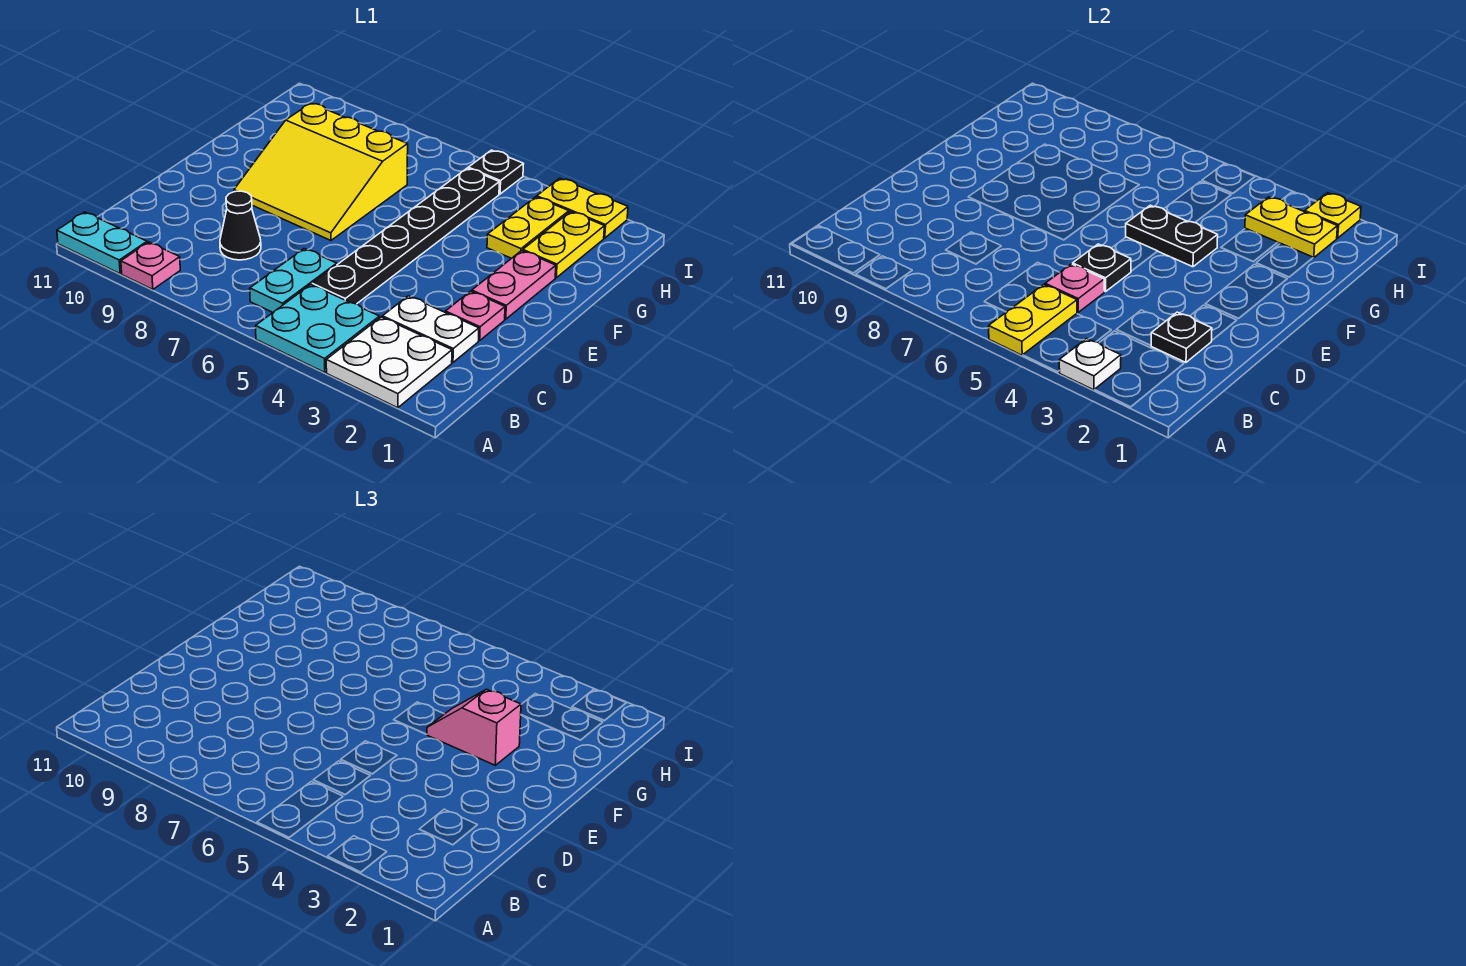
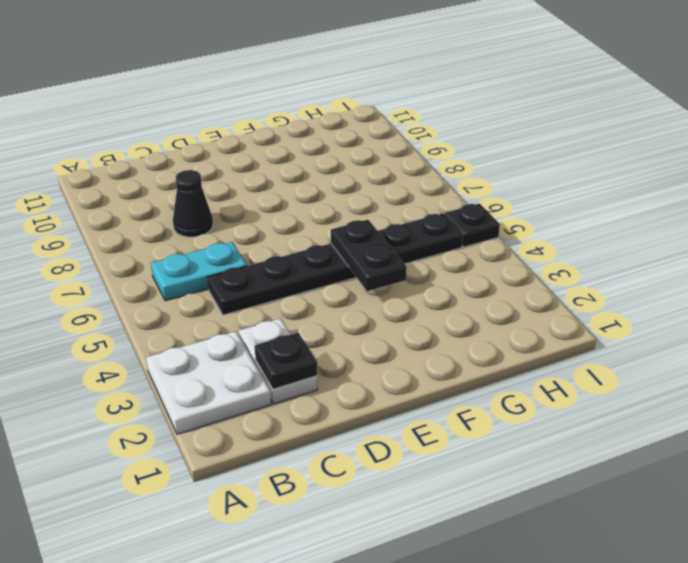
none -> cyan plate A4:B5 level 1
none -> pink plate A9 level 1
none -> cyan plate A10:A11 level 1

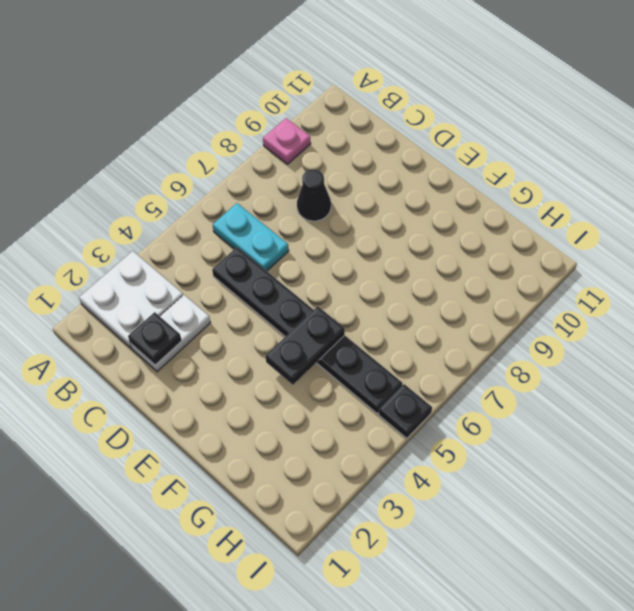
none -> cyan plate A4:B5 level 1
none -> cyan plate A10:A11 level 1
none -> pink plate D2 level 1

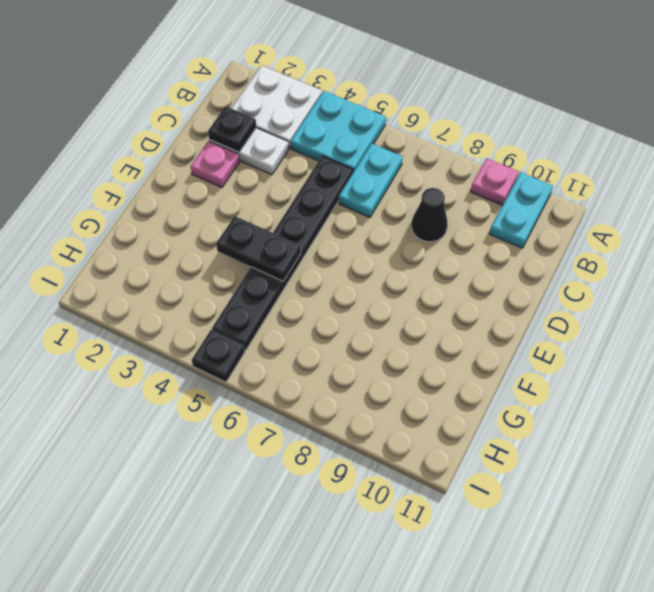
cyan plate A10:B10 level 1 -> cyan plate A10:A11 level 1
none -> pink plate E2:F2 level 1
none -> yellow slope E7:G9 level 1 top G
none -> yellow plate G2:H2 level 1

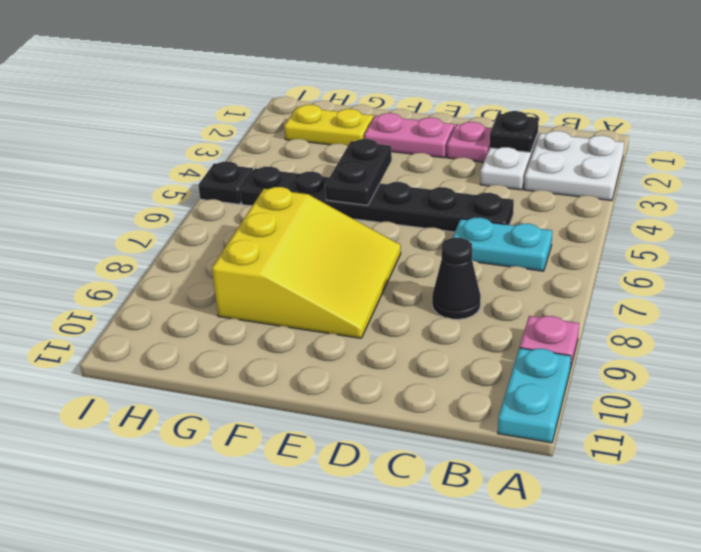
none -> cyan plate A4:B5 level 1
none -> yellow plate G3:H3 level 1
none -> yellow plate I2:I3 level 1

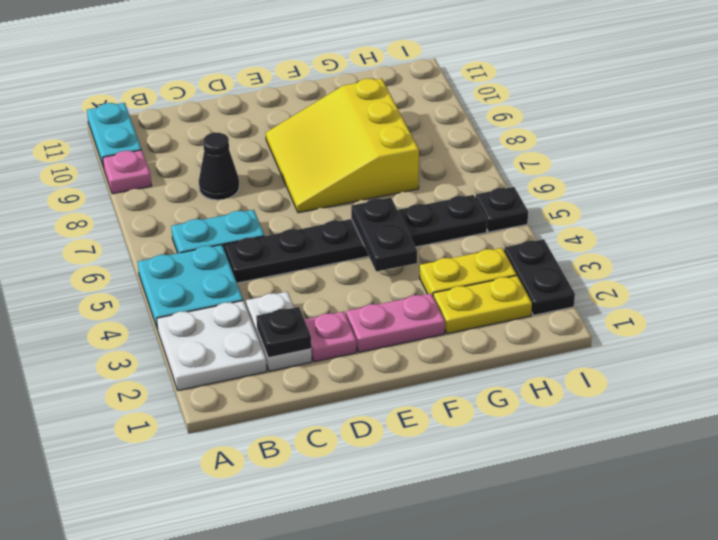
black plate I2:I3 level 1 -> yellow plate I2:I3 level 1
none -> white plate A3 level 2
none -> yellow plate A5:B5 level 2
none -> pink plate C5 level 2

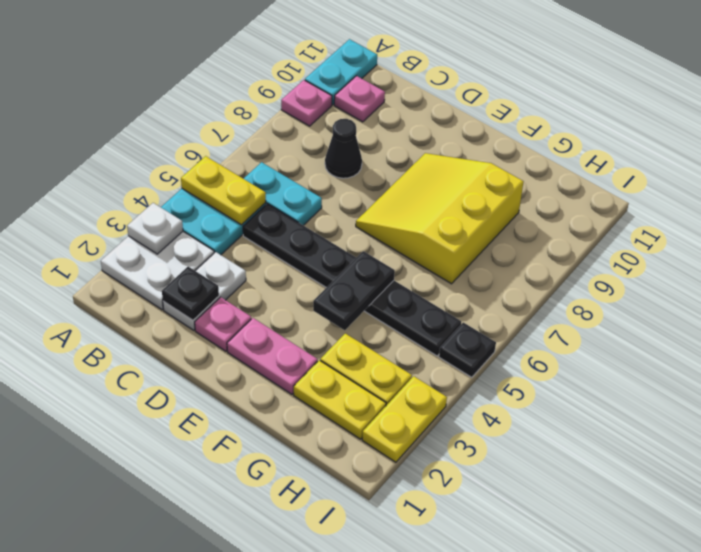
pink plate B10 level 1 -> pink plate C5 level 2
none -> black plate D5 level 2
none -> yellow plate H2:H3 level 2
none -> yellow plate I2 level 2

